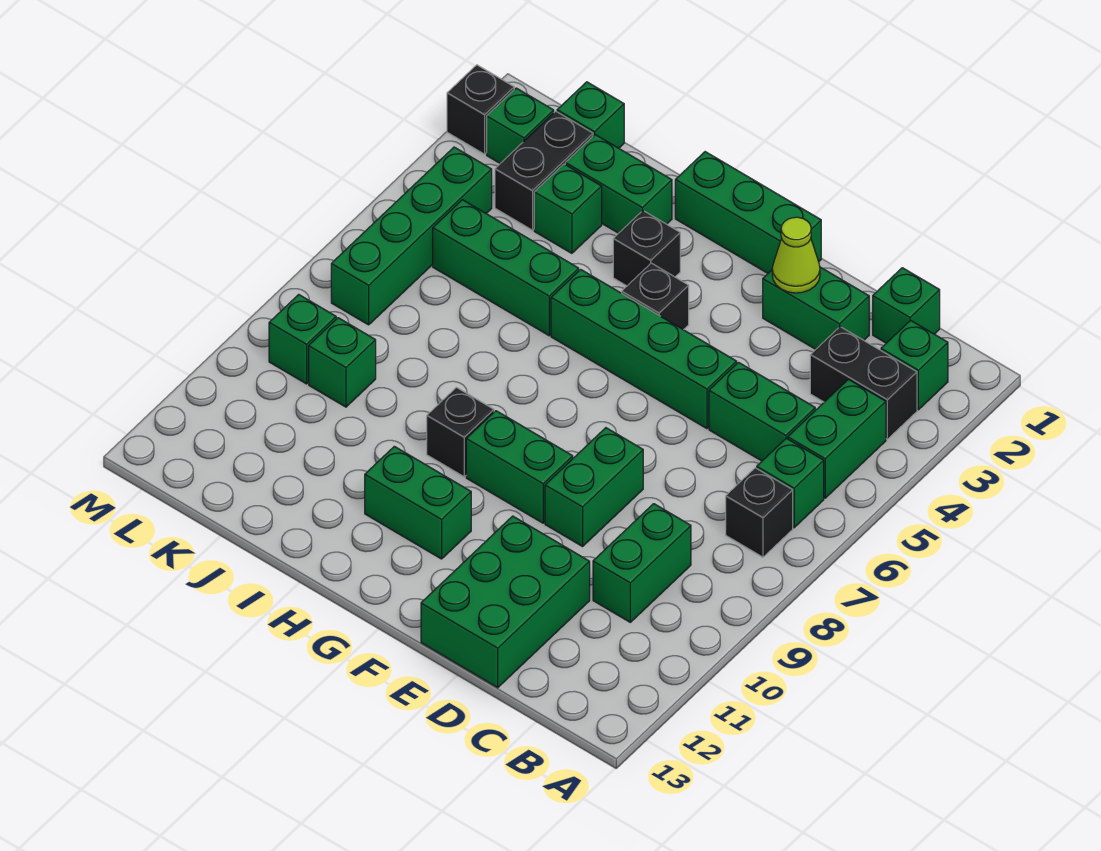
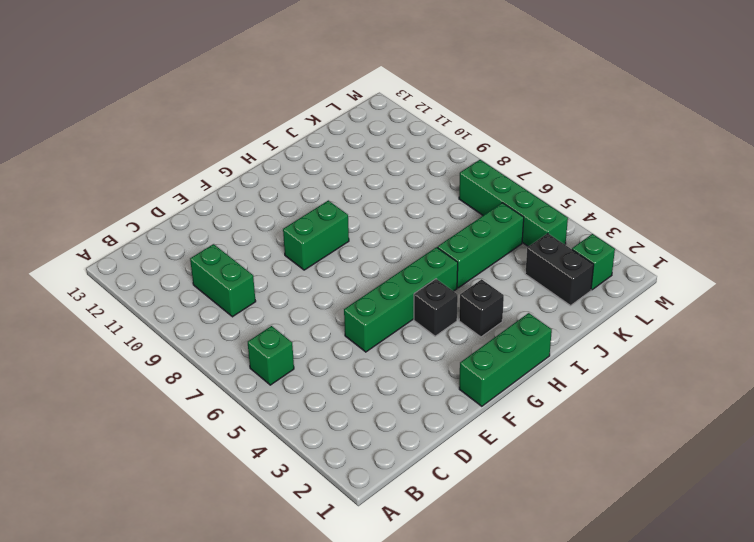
none -> green brick B2 level 1
none -> black brick B3:C3 level 1
none -> green brick B4:B5 level 1

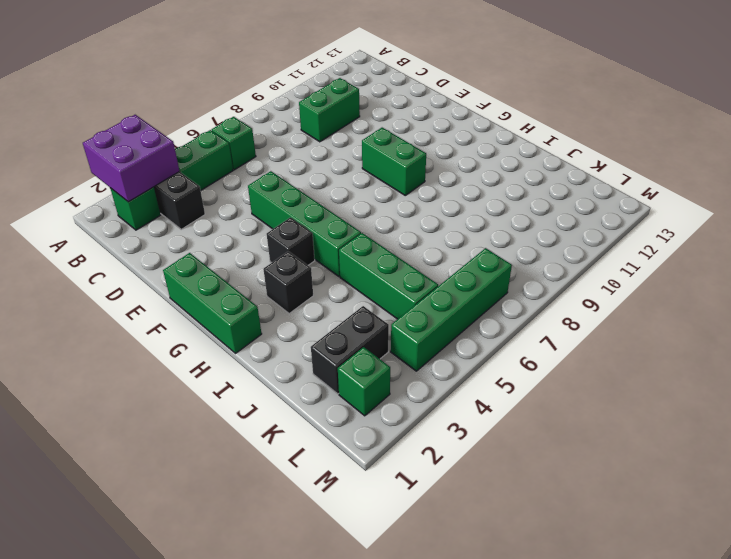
purple brick A2:B3 level 2 -> none
none -> black brick B7 level 1
none -> green brick C1 level 1
none -> green brick C5:D5 level 1

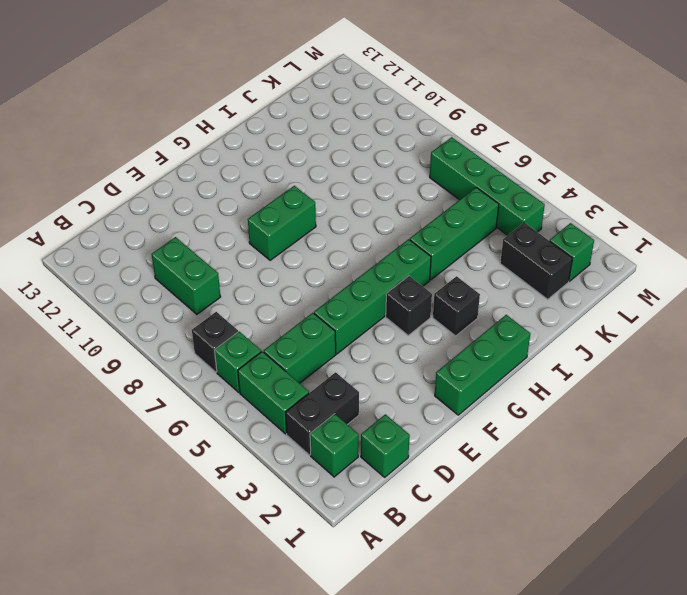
none -> green brick D2:E2 level 1
none -> green brick D11:E13 level 1
none -> green brick E8:E9 level 1

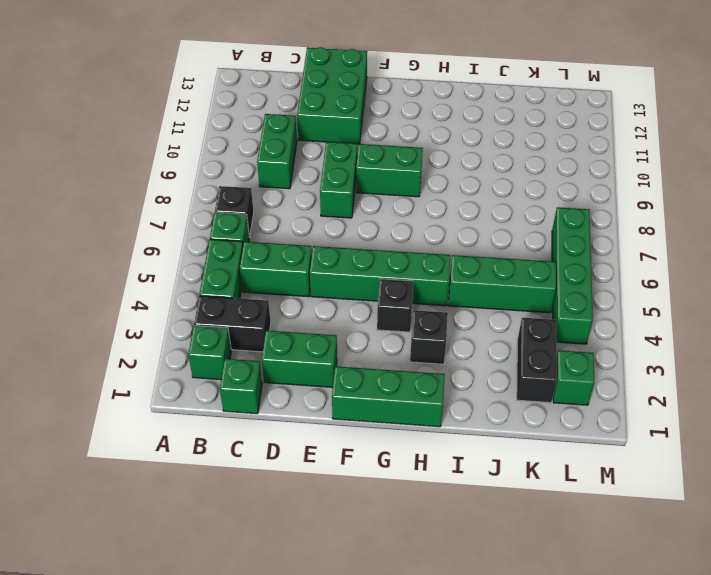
none -> green brick G11:H11 level 1
none -> black brick H9 level 1
none -> green brick I2:J2 level 1

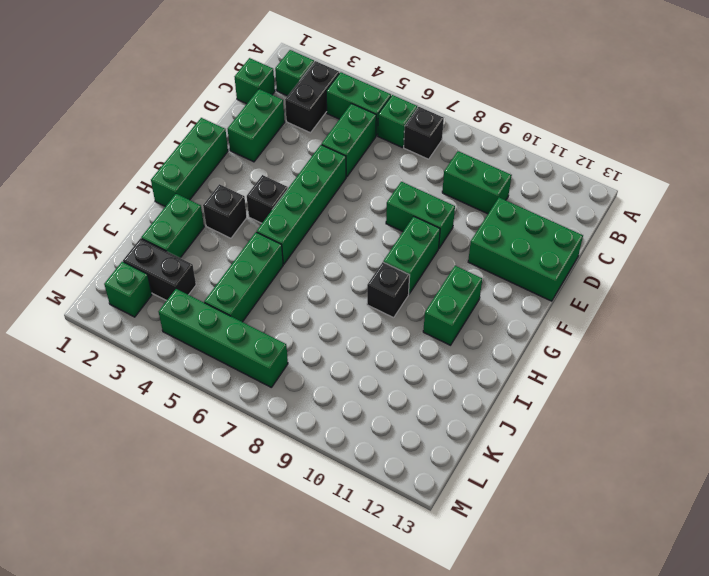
none -> green brick J3 level 1
none -> green brick K1 level 1
none -> green brick K9 level 1

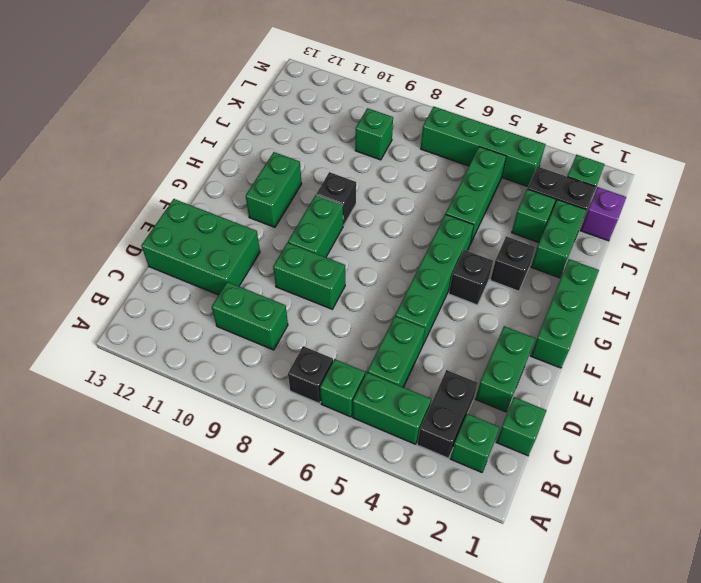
purple brick K1 level 1 -> green brick K1 level 1
none -> green brick L9 level 1
none -> black brick M2 level 1
none -> lime cone E2 level 2

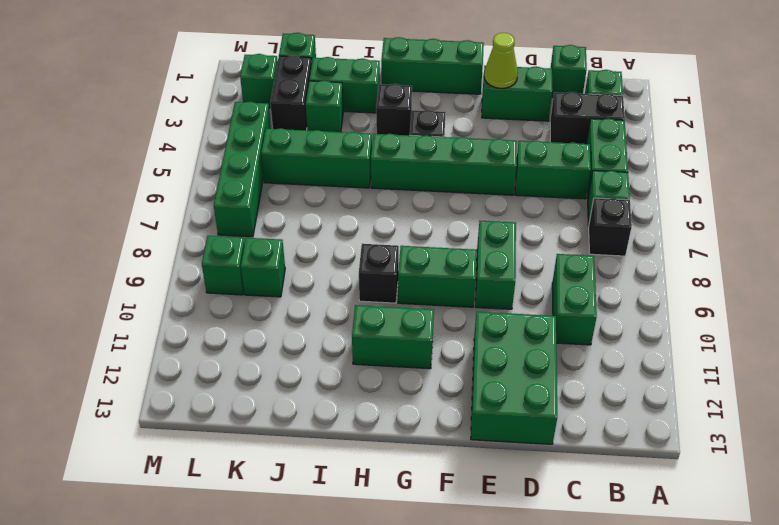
none -> black brick M2 level 1

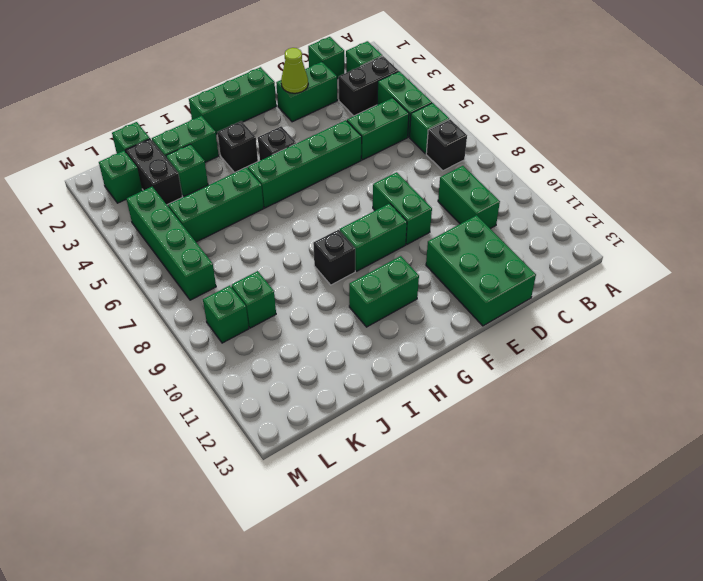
none -> black brick M2 level 1

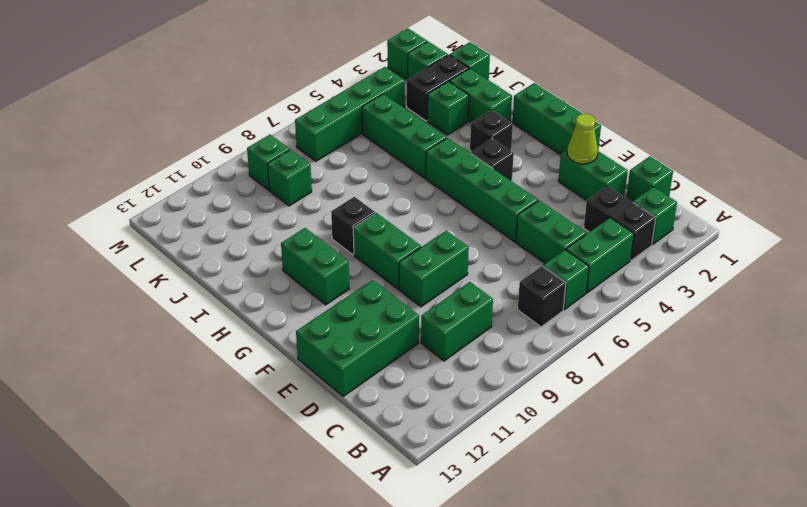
green brick M2 level 1 -> black brick M2 level 1

